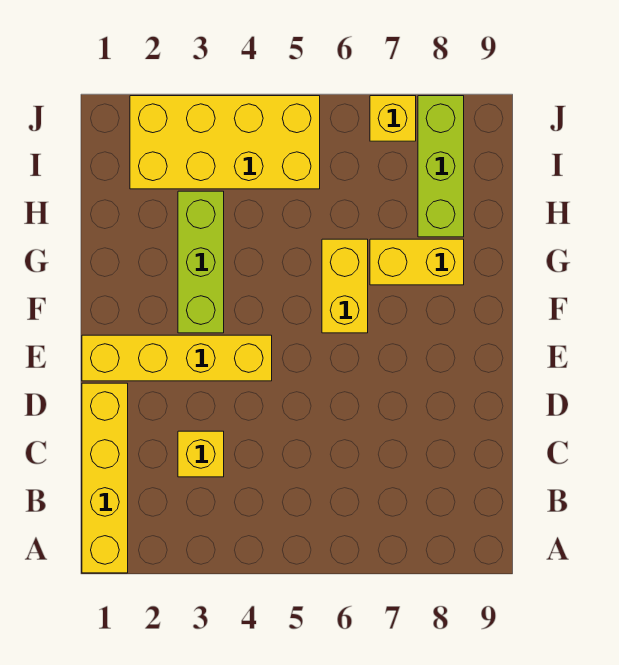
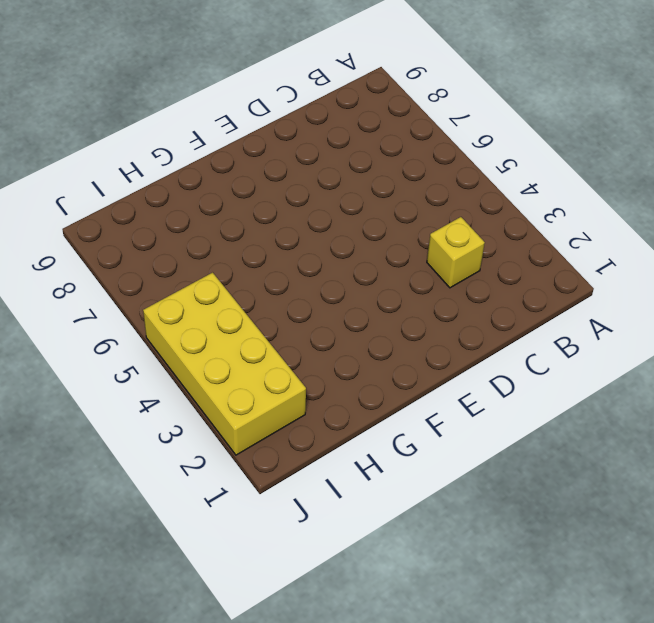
none -> yellow brick A1:D1 level 1
none -> yellow brick E1:E4 level 1

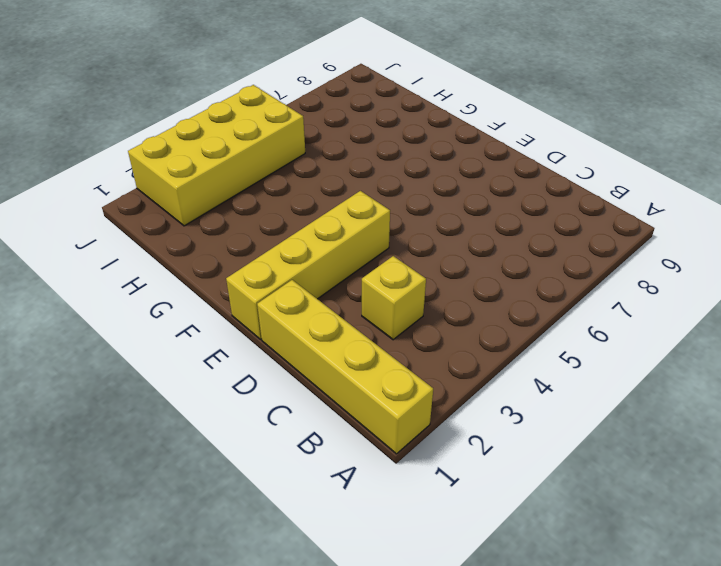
none -> lime brick F3:H3 level 1
none -> yellow brick F6:G6 level 1

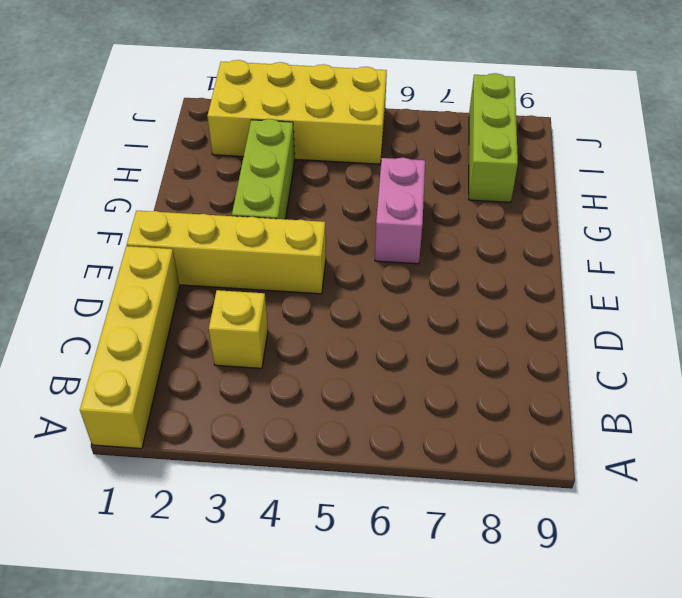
pink brick F6:G6 level 1 -> yellow brick F6:G6 level 1
none -> yellow brick G7:G8 level 1
none -> yellow brick J7 level 1

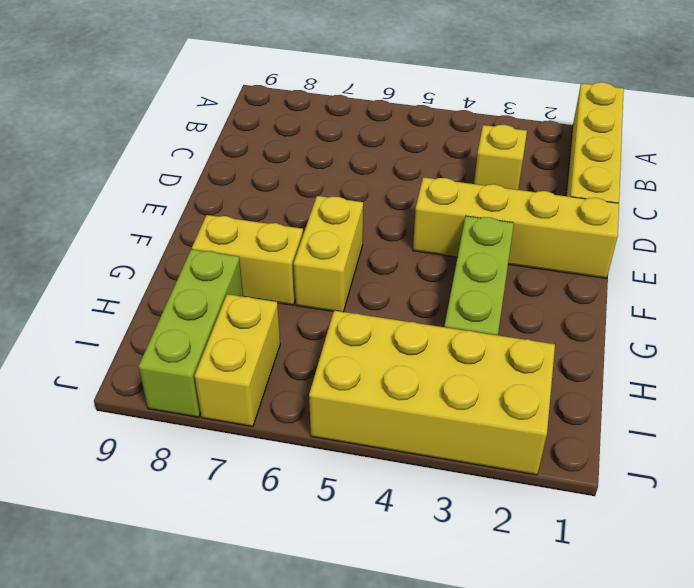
yellow brick I7:J7 level 1 -> yellow brick J7 level 1

